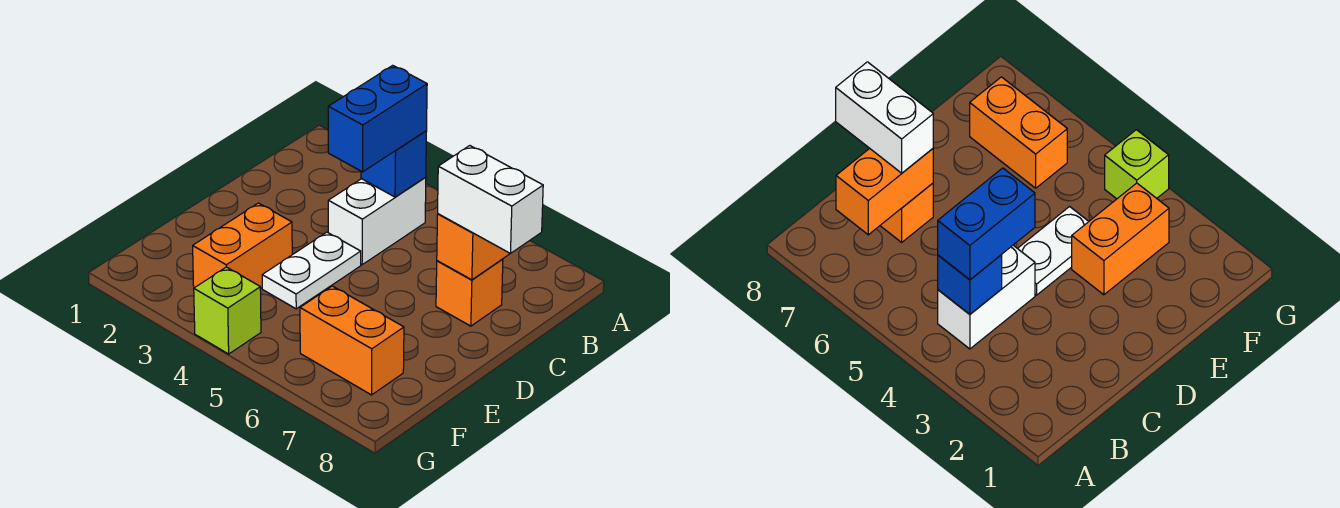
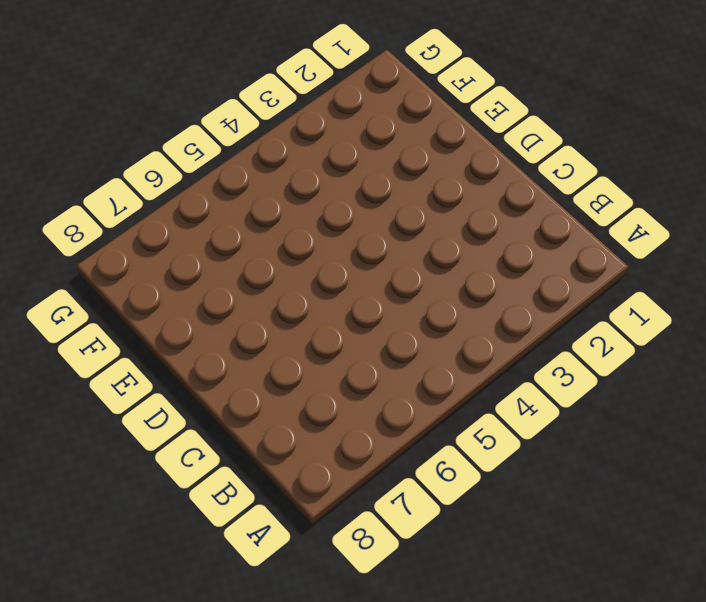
none -> white brick B4:C4 level 1
none -> orange brick C7 level 1

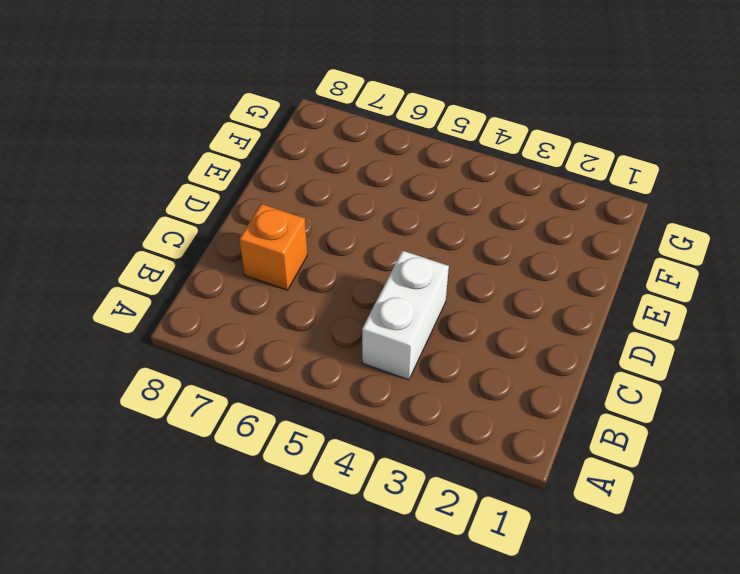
none -> white plate D4:E4 level 1
none -> orange brick E3:F3 level 1

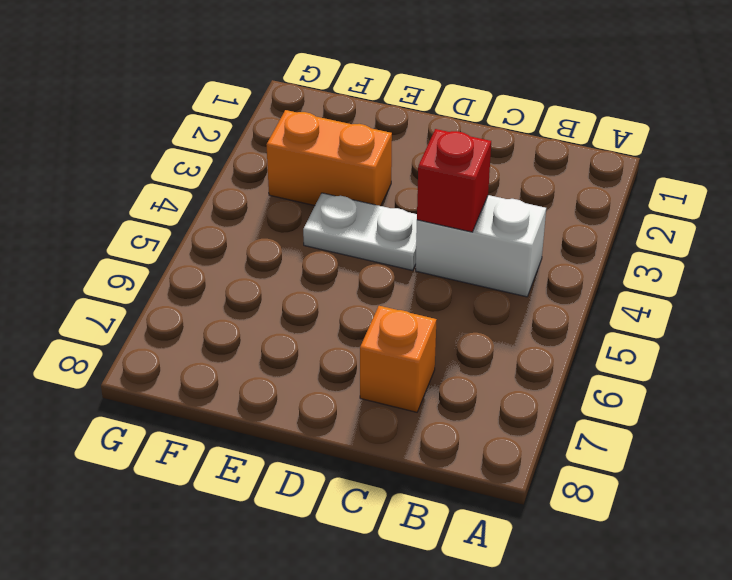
red brick C4 level 2 -> none
none -> orange brick F6:F7 level 1
none -> lime brick G4 level 1

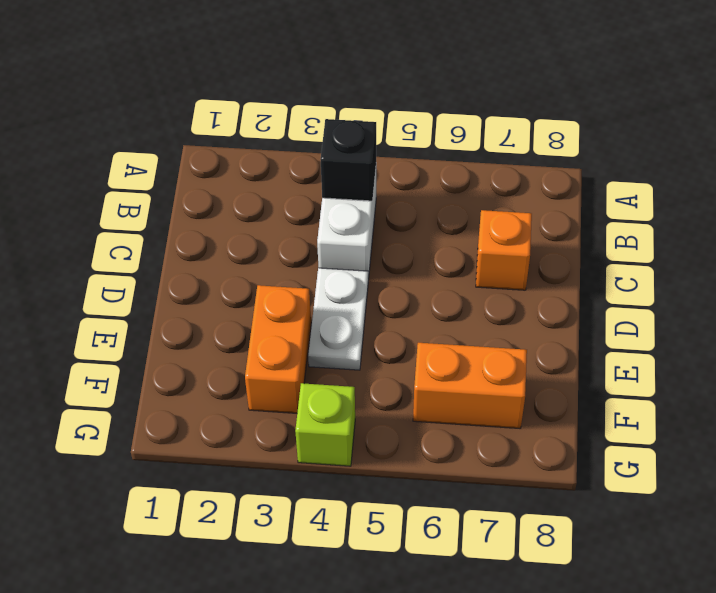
black brick B4 level 2 -> blue brick B4 level 2
none -> orange brick B7:C7 level 2
none -> blue brick B4:C4 level 3

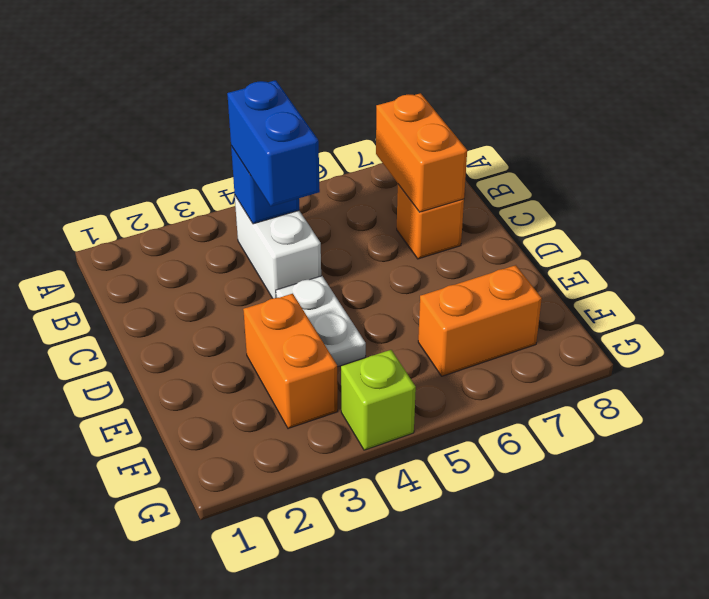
none -> white brick C7:C8 level 3

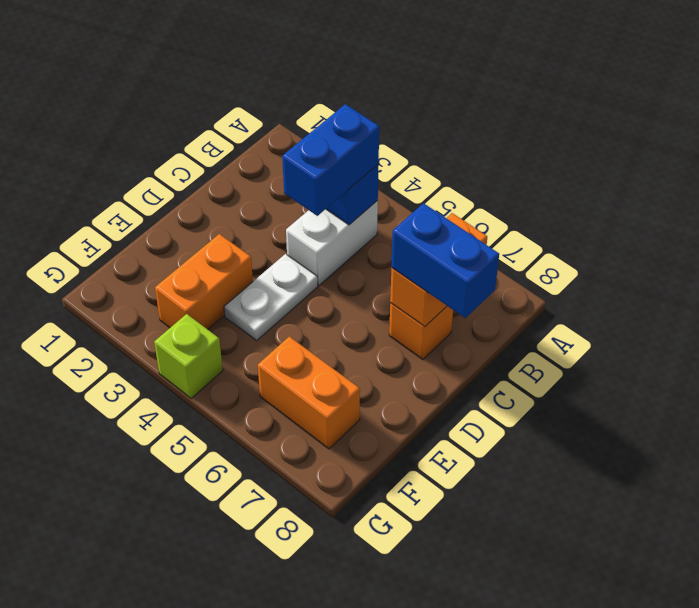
blue brick C7:C8 level 3 -> white brick C7:C8 level 3

